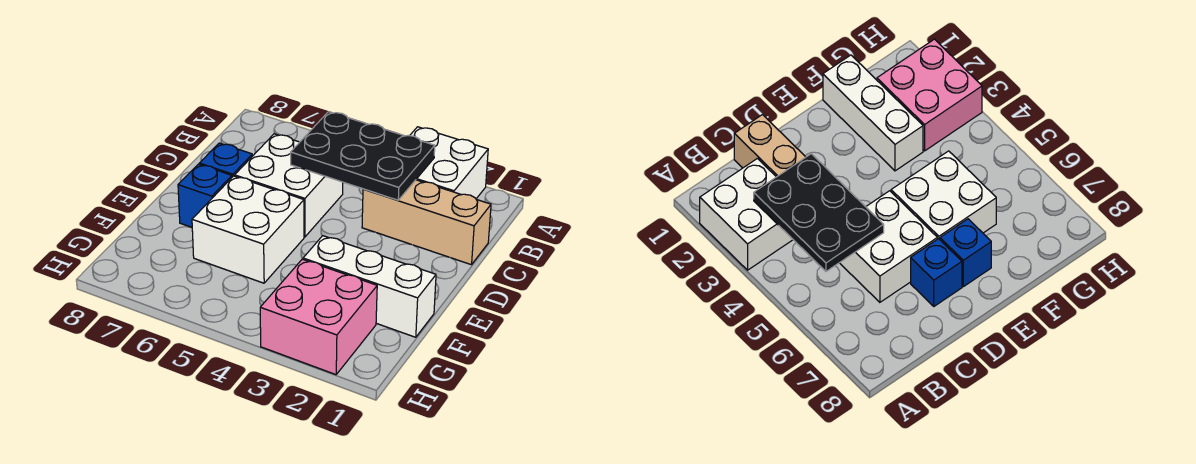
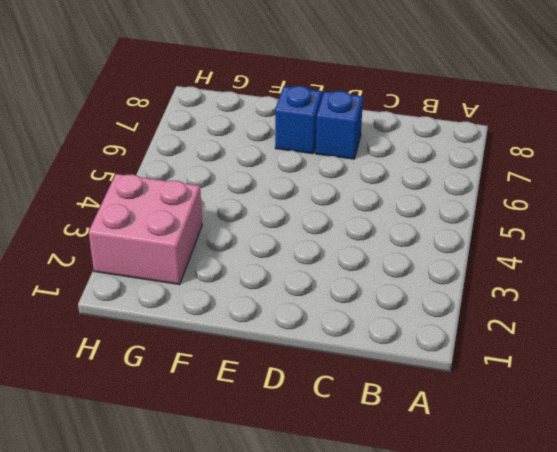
none -> white brick A2:B3 level 1
none -> tan brick C1:C3 level 1

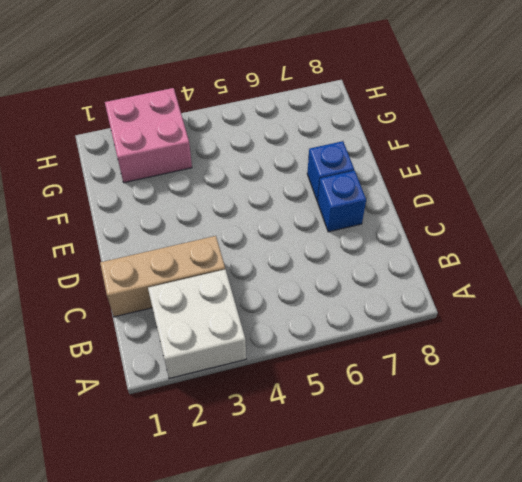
none -> white brick C5:D6 level 1
none -> white brick E5:F6 level 1

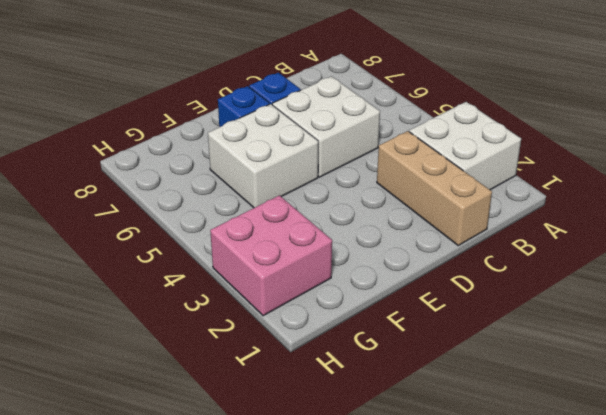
none -> white brick F1:F3 level 1
none -> black plate B3:C5 level 2

